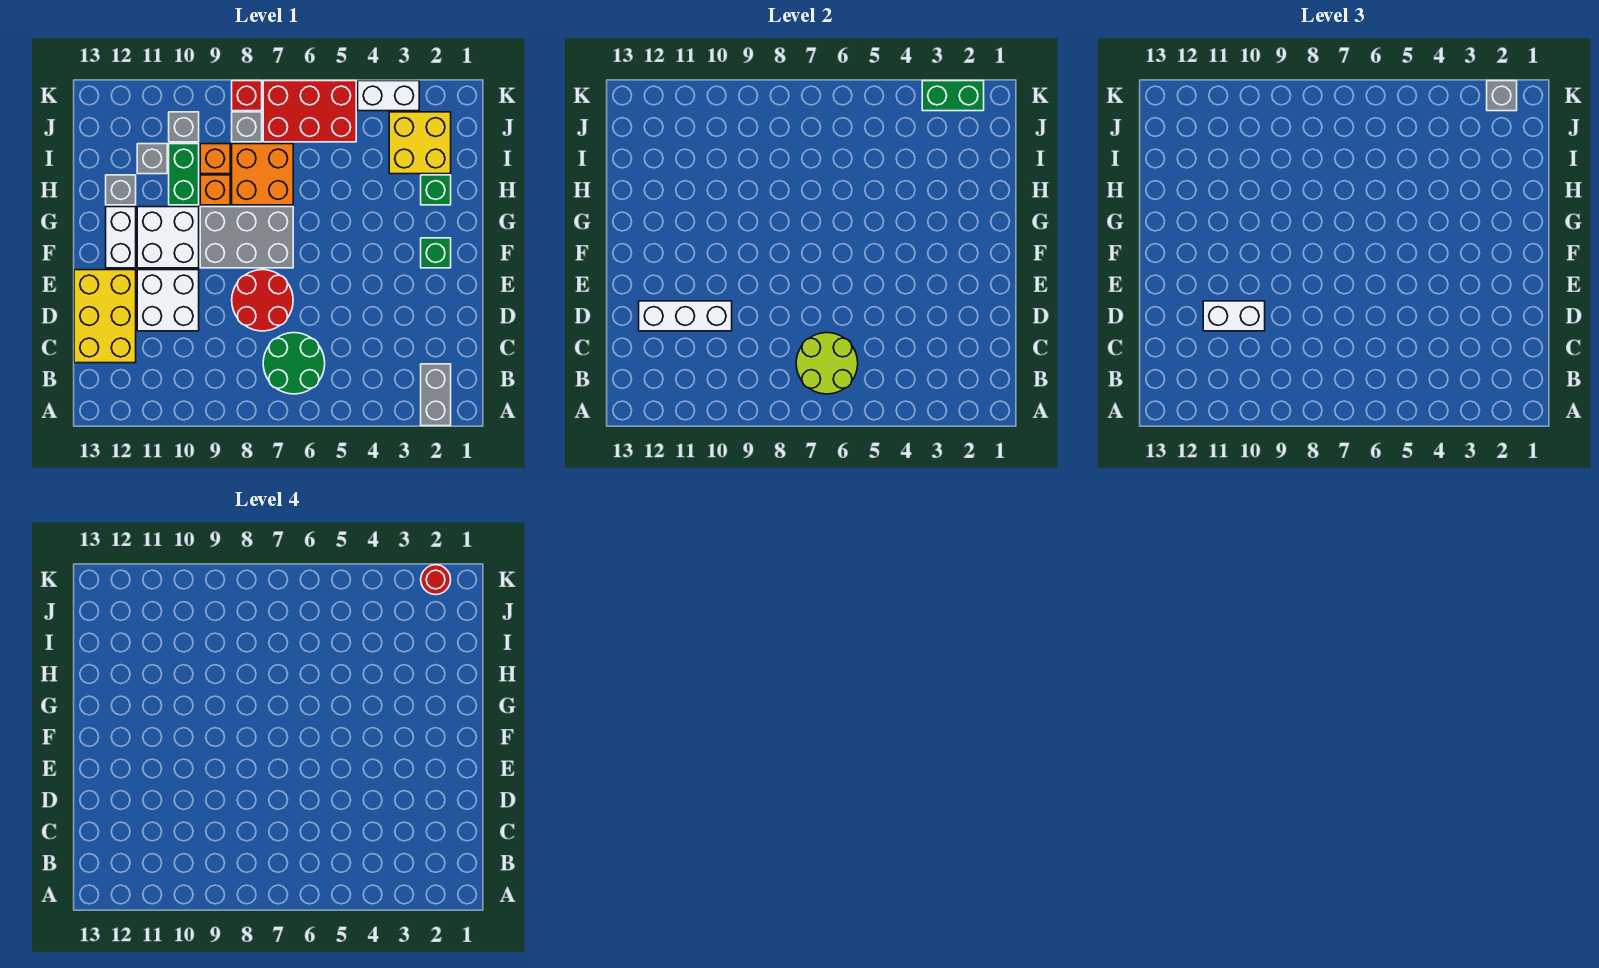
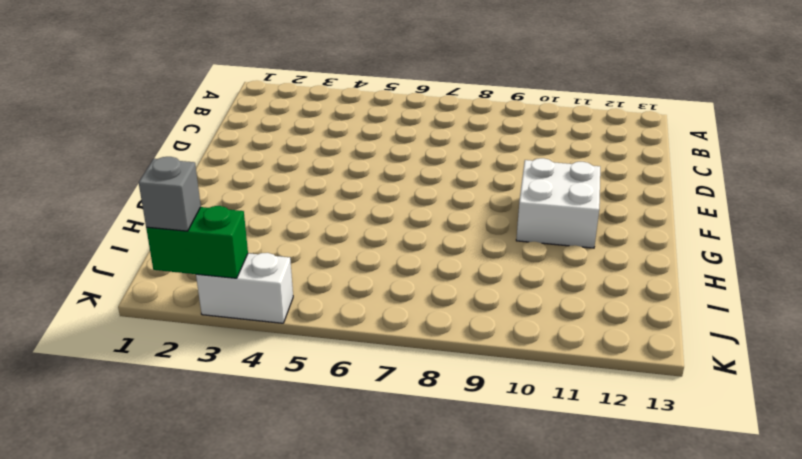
none -> grey brick A2:B2 level 1
none -> green round brick B6:C7 level 1
none -> yellow brick C12:E13 level 1

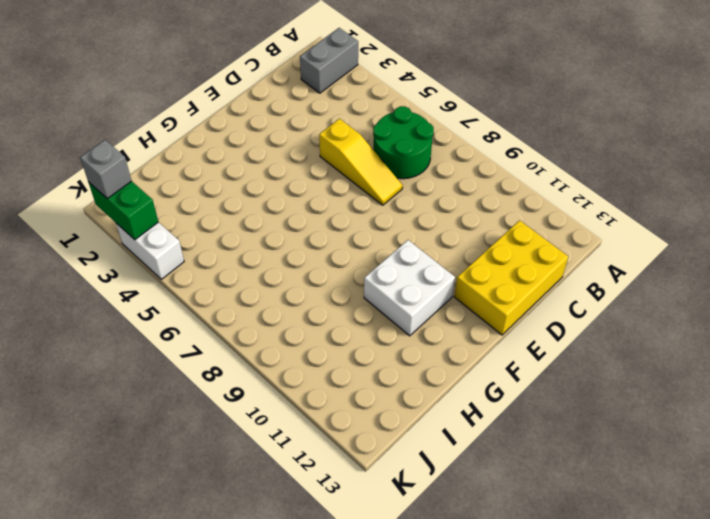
yellow slope D5:D7 level 1 top 5 -> red round brick D7:E8 level 1
none -> white brick D10:E11 level 1
none -> green brick F2 level 1
none -> grey brick F7:G9 level 1

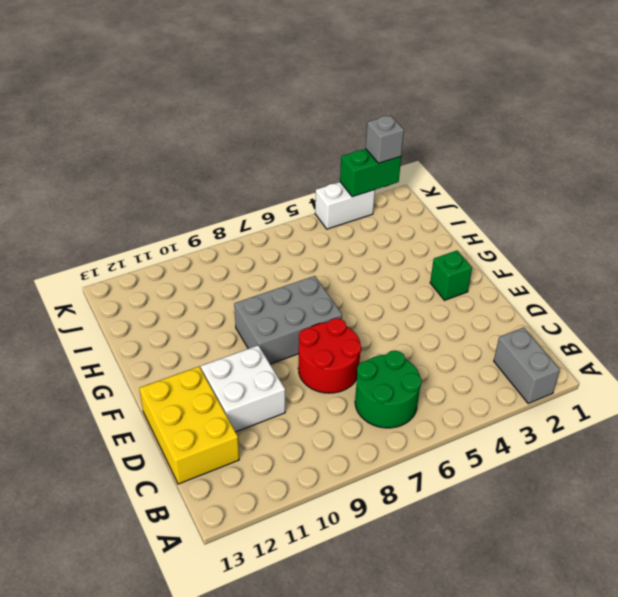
none -> white brick F10:G11 level 1
none -> white brick F12:G12 level 1
none -> green brick H2 level 1

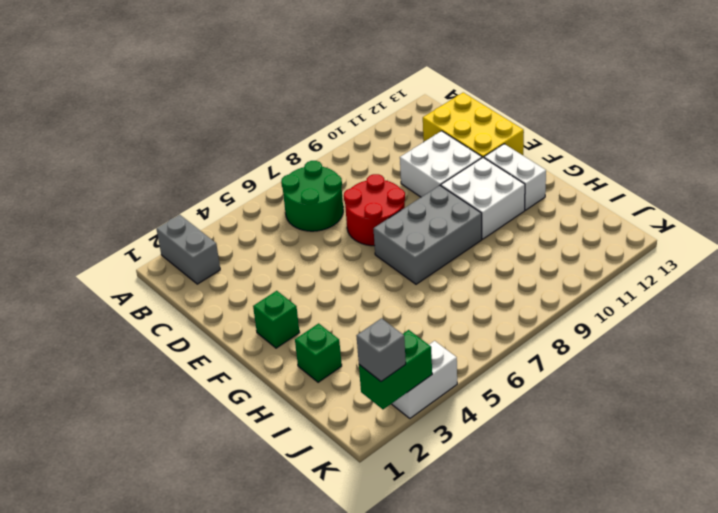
none -> orange brick H7:I8 level 1
none -> orange brick H9 level 1
none -> green brick H10:I10 level 1

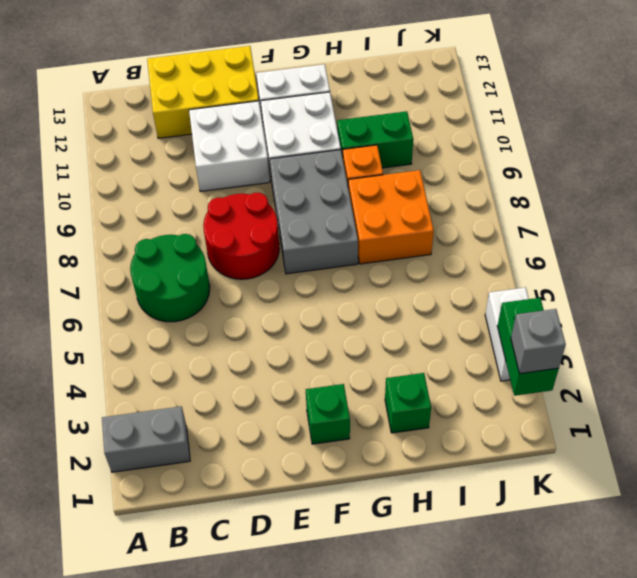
none -> grey brick H12 level 1
none -> yellow brick I2:J3 level 1
none -> orange brick I9 level 1

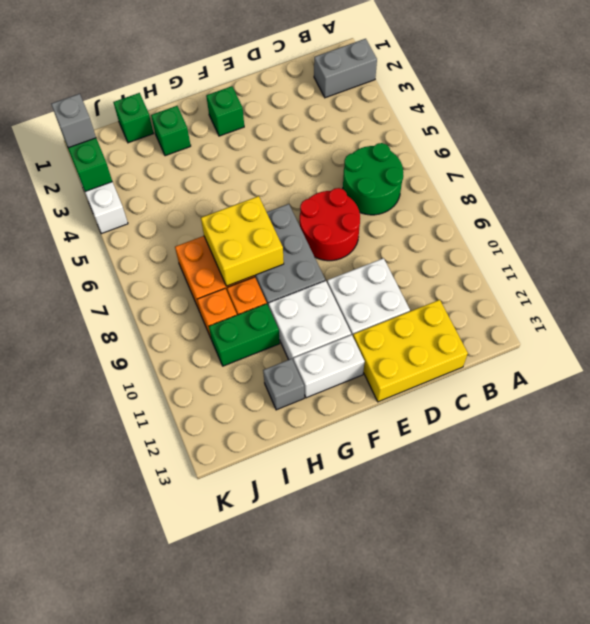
yellow brick G7:H8 level 2 -> yellow brick I2:J3 level 1
green brick I1 level 1 -> none
none -> grey brick I11 level 1
none -> red brick J5:K7 level 1
none -> grey brick J8 level 1

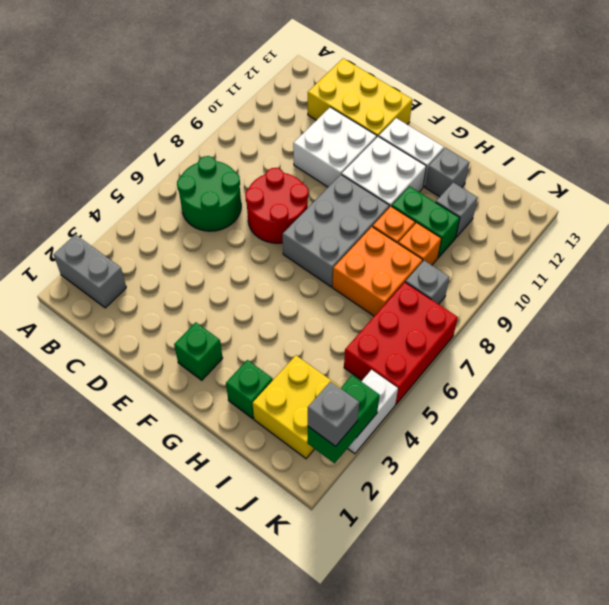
none -> grey brick J10 level 1
none -> red brick K8 level 1
none -> lime round brick B6:C7 level 2

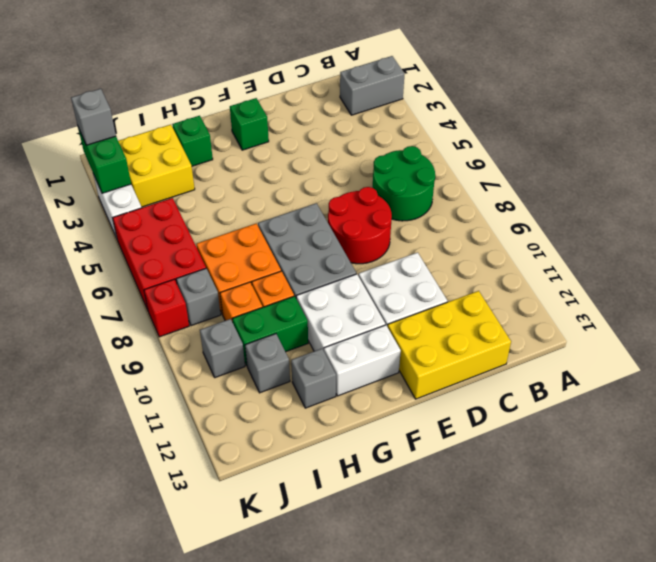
none -> lime round brick B6:C7 level 2
none -> white brick D10:D12 level 2
none -> white brick D10:D11 level 3

